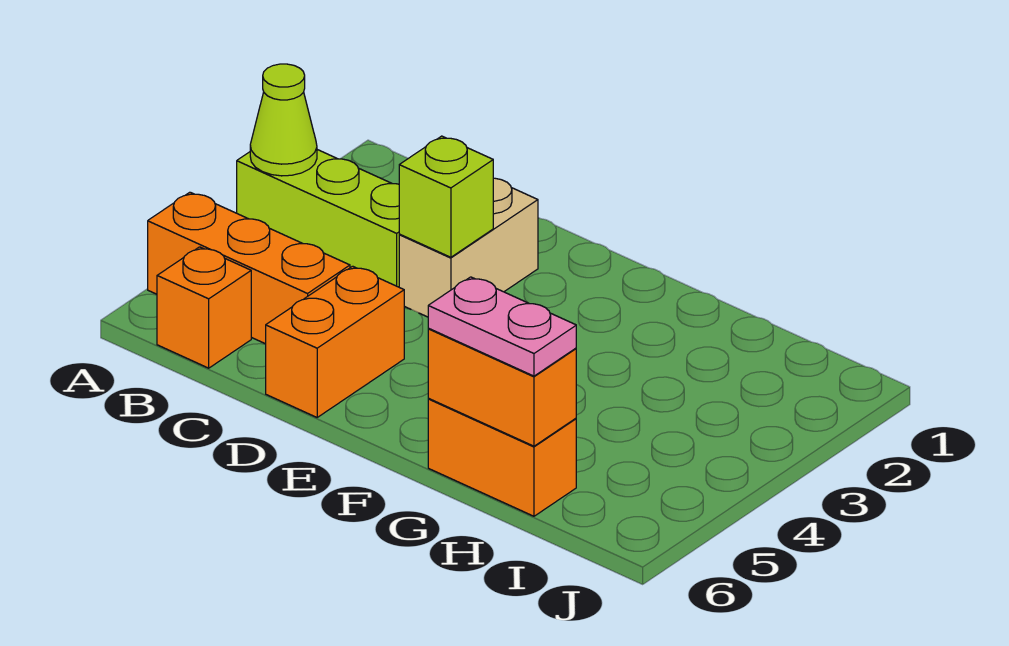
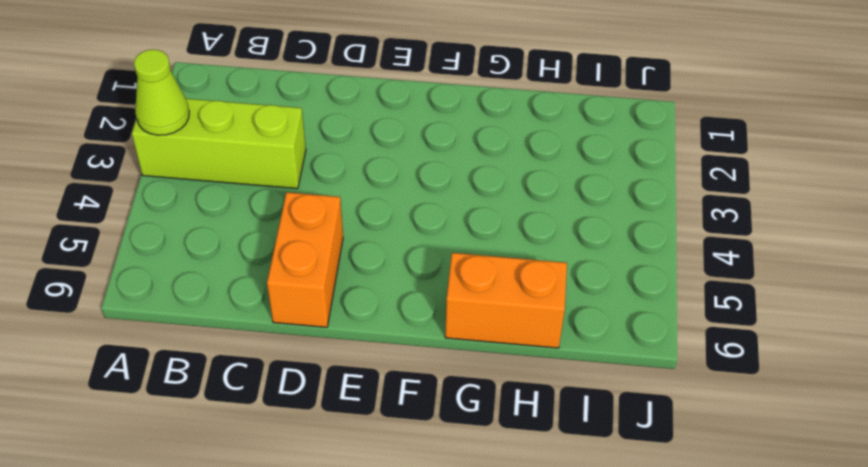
none -> orange brick A5:C5 level 1
none -> orange brick B6 level 1

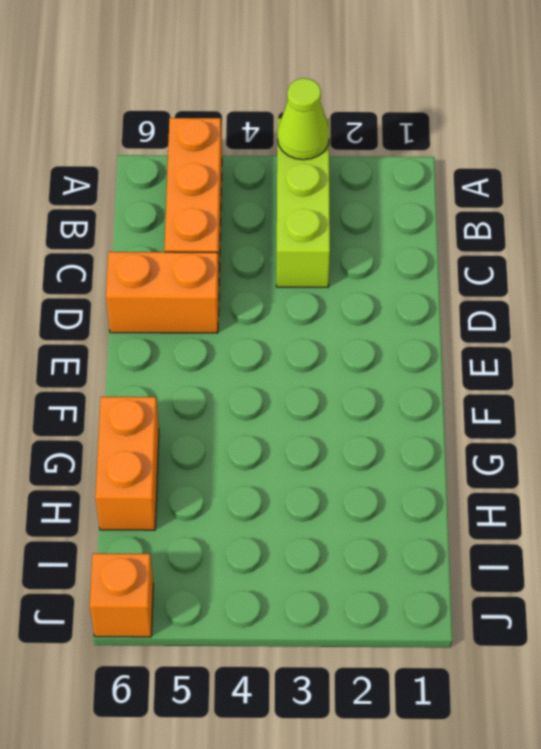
orange brick J6 level 1 -> orange brick B6 level 1
none -> tan brick D2:D3 level 1
none -> lime brick D3 level 2

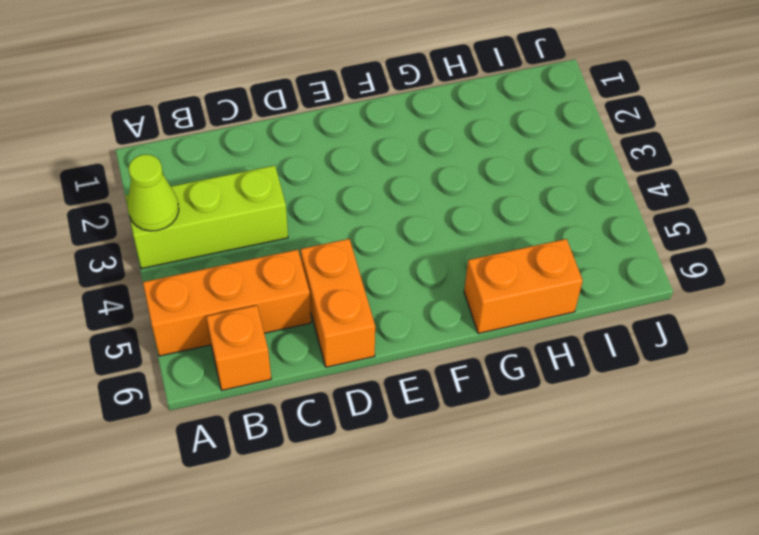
none -> tan brick D2:D3 level 1
none -> lime brick D3 level 2

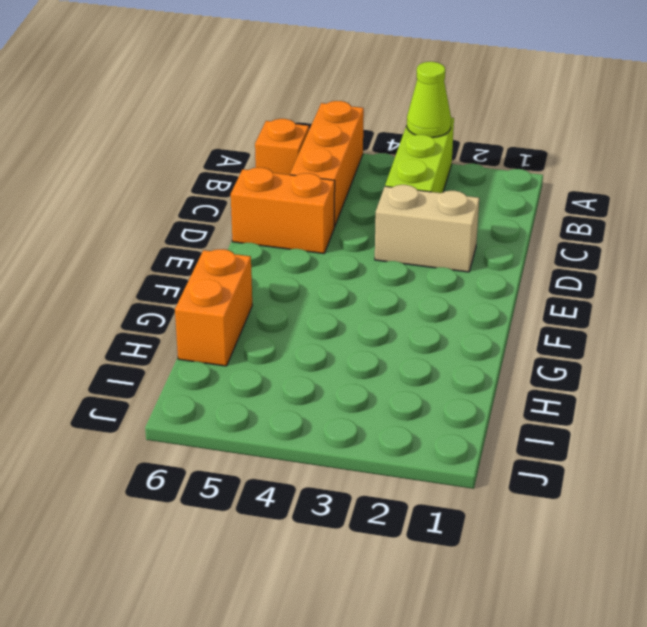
none -> lime brick D3 level 2
none -> orange brick G6:H6 level 2

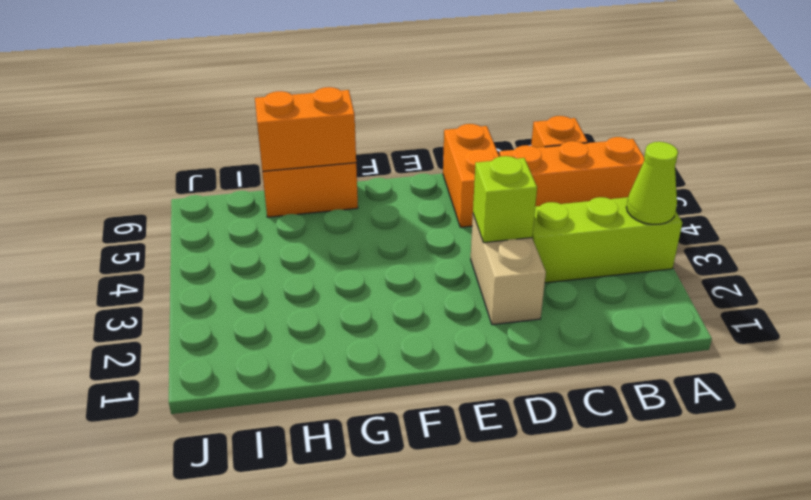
none -> pink plate G6:H6 level 3

